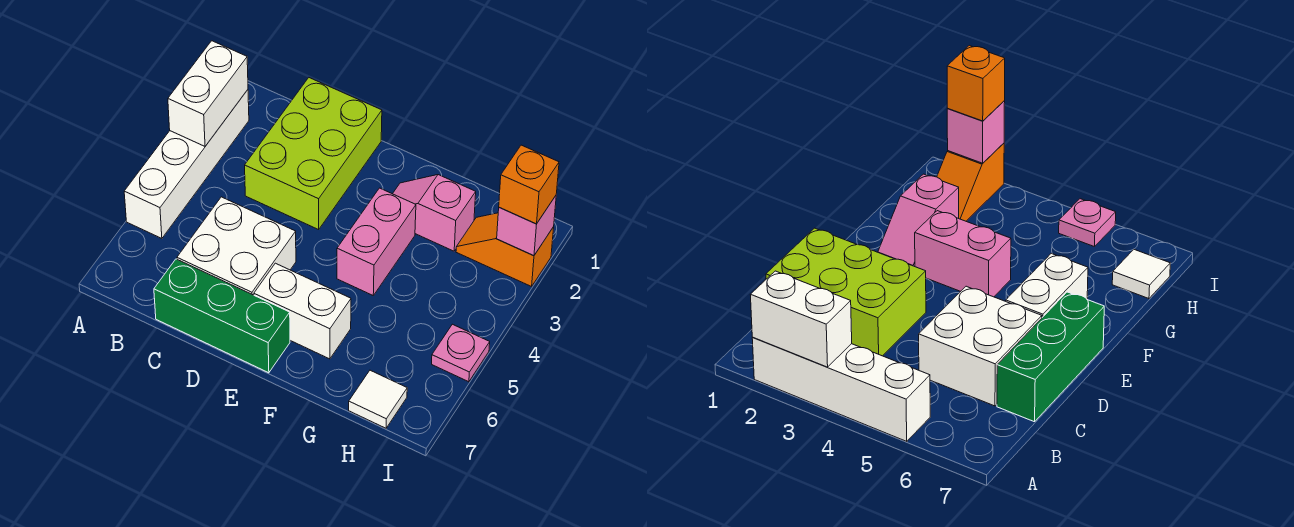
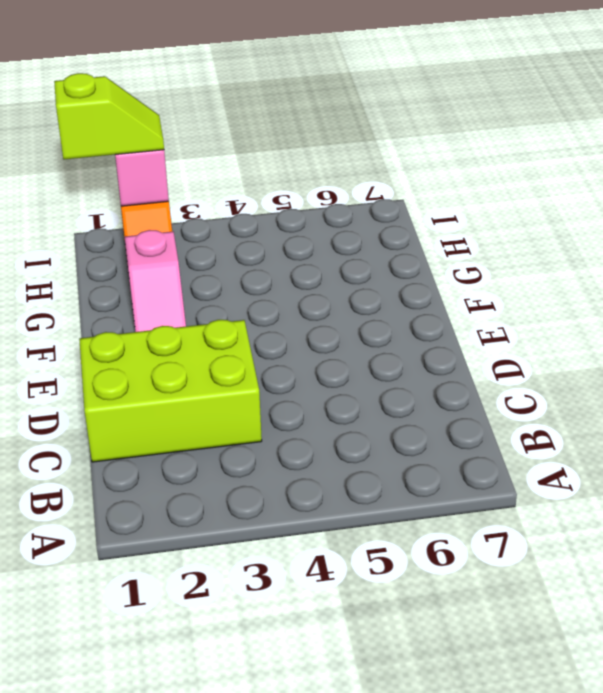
lime slope I1:I2 level 3 top 1 -> orange brick I2 level 3
none -> white brick A2:A5 level 1
none -> white brick C5:D6 level 1
none -> green brick C7:E7 level 1

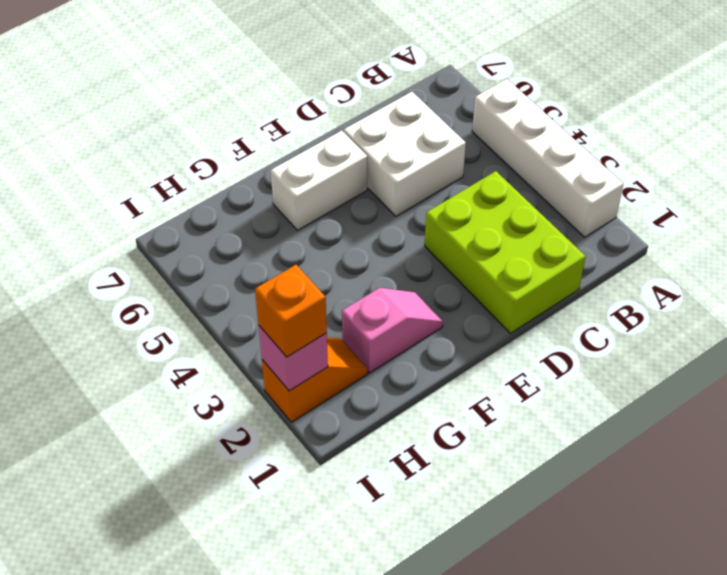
none -> green brick C7:E7 level 1
none -> pink brick F3:F4 level 1
none -> white tile H7 level 1

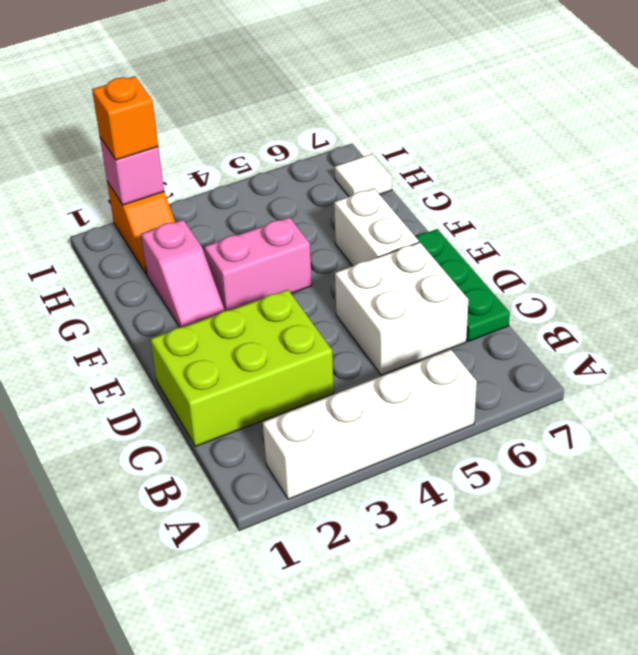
green plate C7:E7 level 1 -> green brick C7:E7 level 1
none -> pink plate I5 level 1
none -> white brick A2:A3 level 2

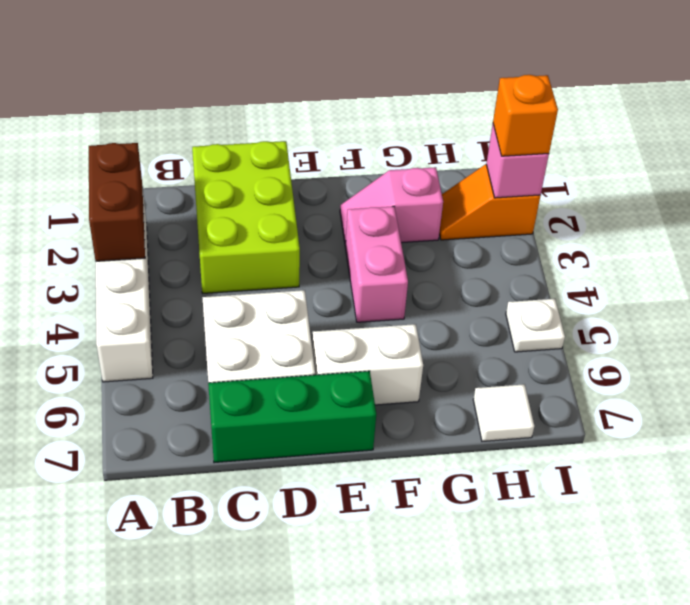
brown brick A2:A3 level 2 -> white brick A2:A3 level 2
white plate I5 level 1 -> pink plate I5 level 1

